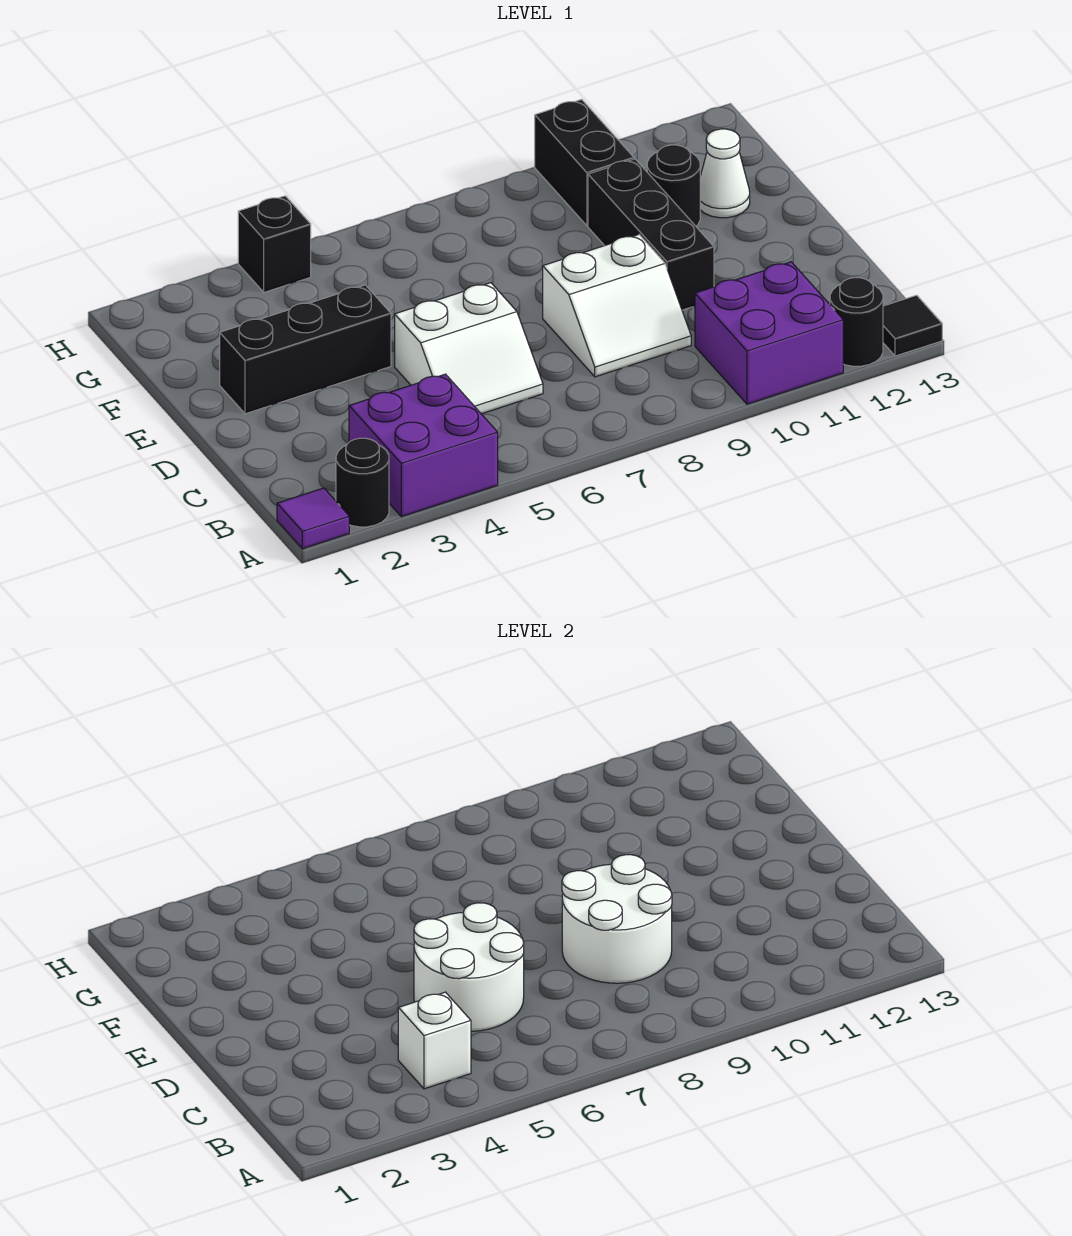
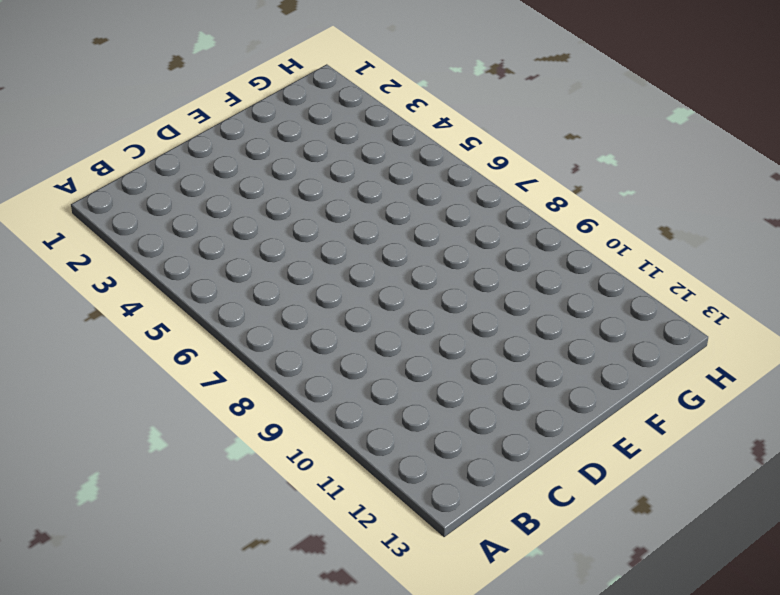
none -> purple tile A1 level 1
none -> black round brick A2 level 1
none -> purple brick A3:B4 level 1

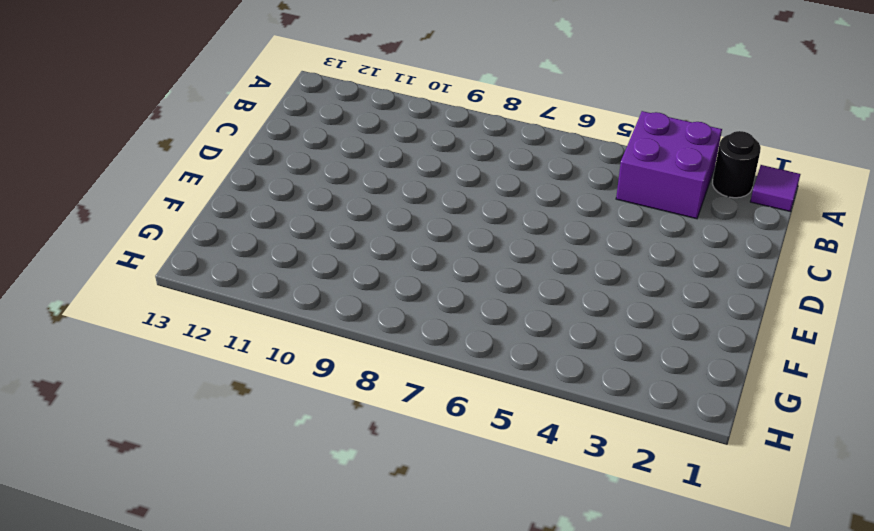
none -> purple brick A10:B11 level 1
none -> black round brick A12 level 1
none -> black tile A13 level 1

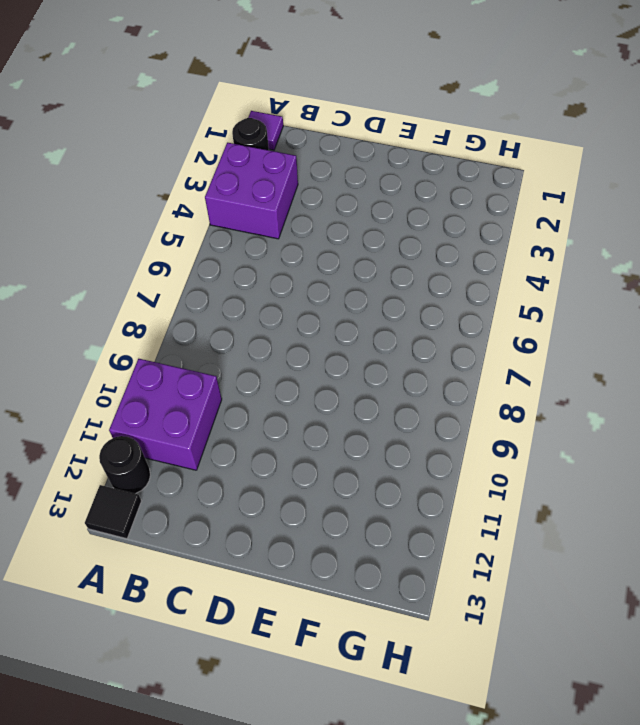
none -> white slope C5:D6 level 1 top D
none -> white slope C8:D9 level 1 top D
none -> black brick D10:F10 level 1

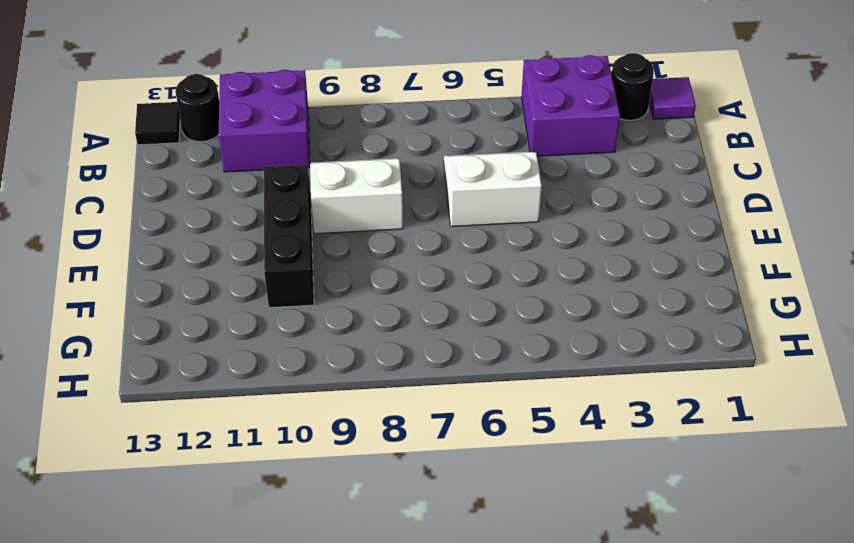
none -> black brick E2:E4 level 1
none -> black round brick F11 level 1
none -> white cone F12 level 1

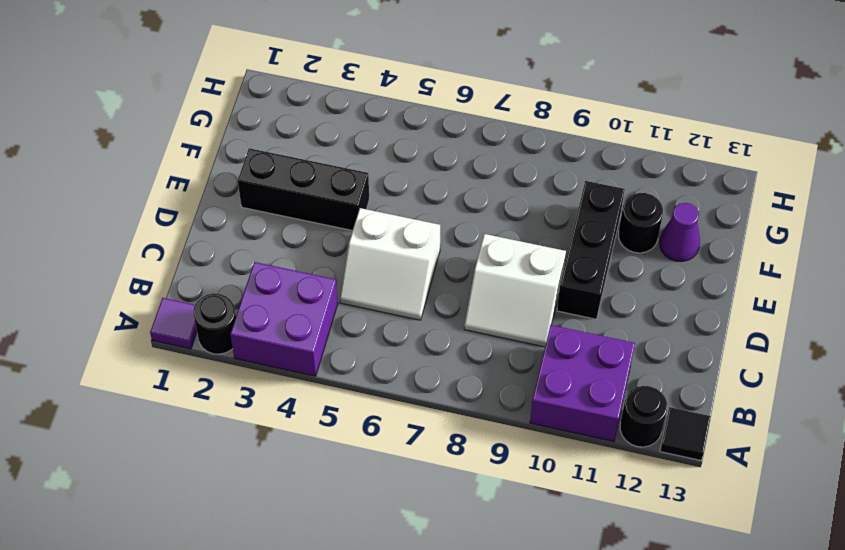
purple cone F12 level 1 -> white cone F12 level 1
none -> black brick G10:H10 level 1
none -> black brick H4 level 1
none -> white brick B4 level 2

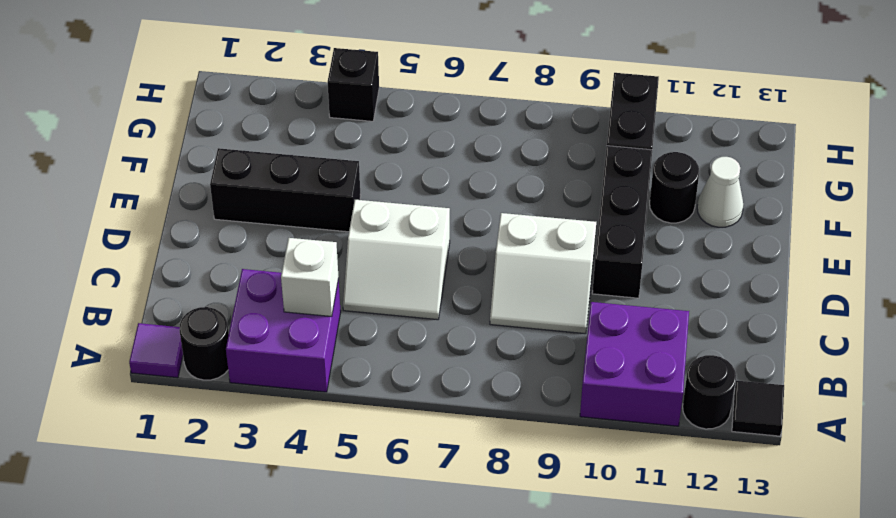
none -> white round brick C5:D6 level 2
none -> white round brick C8:D9 level 2

